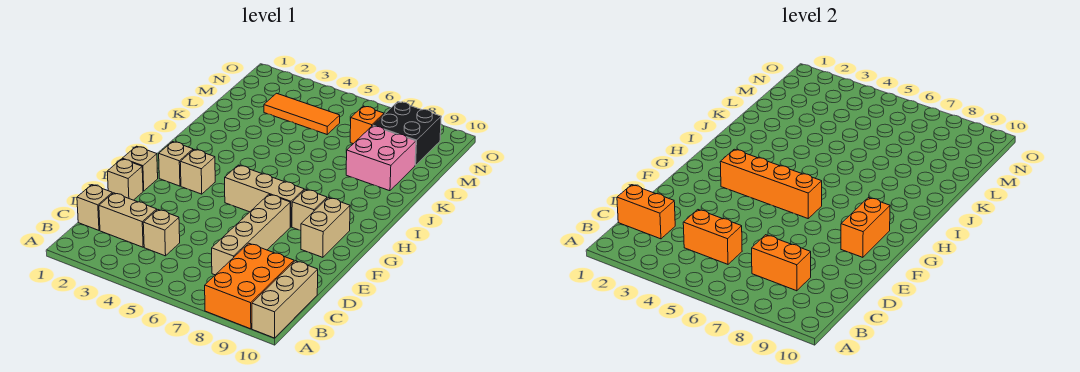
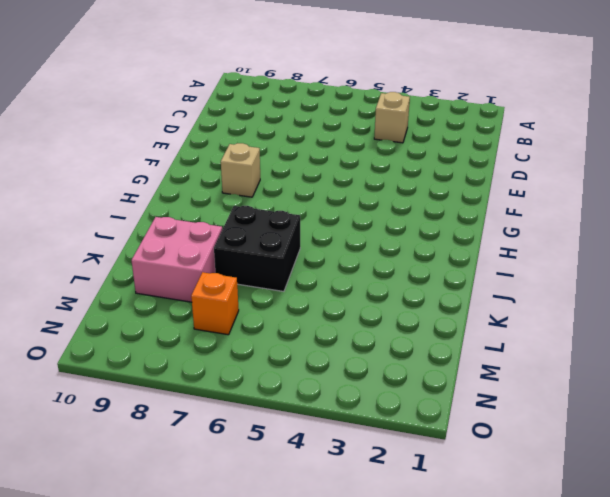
black brick J6:K7 level 1 -> black brick M8:N9 level 1
none -> orange brick A8:C9 level 1
none -> tan brick A10:C10 level 1
none -> tan brick C1 level 1

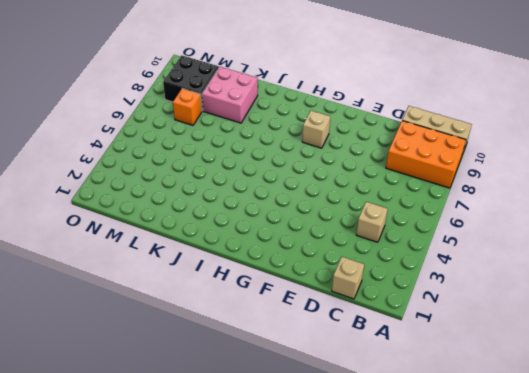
none -> tan brick C2:C3 level 1
none -> tan brick C7:F7 level 1
none -> tan brick E1 level 1

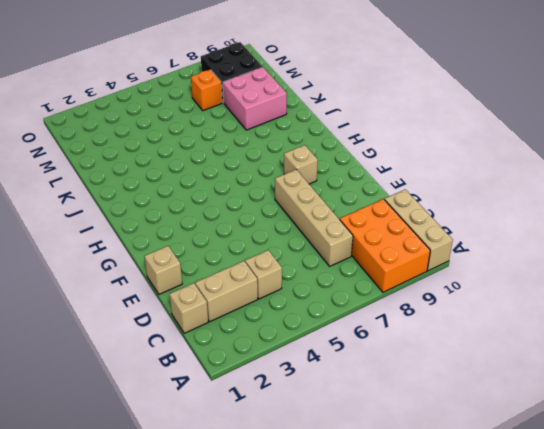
none -> tan brick F1 level 1
none -> tan brick F9:G9 level 1
none -> tan brick G2 level 1

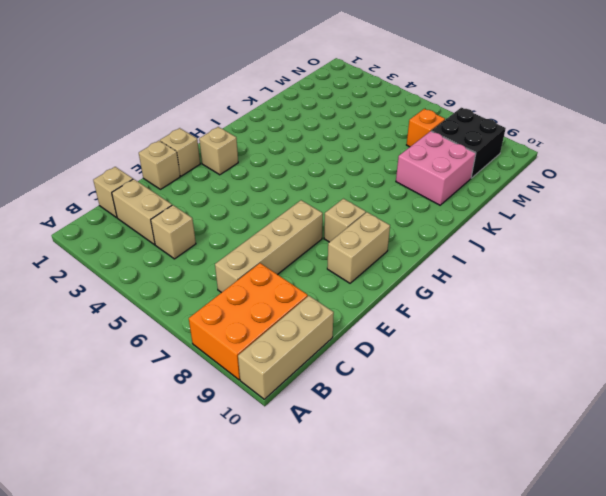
none -> tan brick G3 level 1
none -> tan brick G5:G7 level 1
none -> orange tile M3:M5 level 1

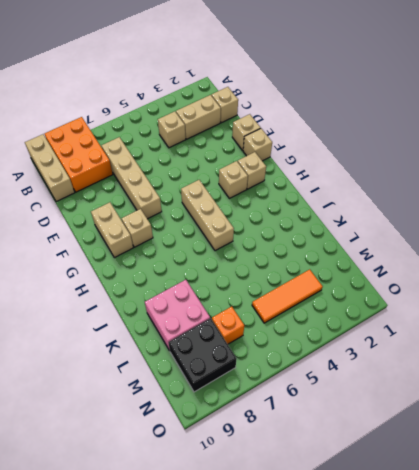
tan brick G5:I5 level 1 -> tan brick G5:G7 level 1
none -> orange brick C1:C2 level 2
none -> orange brick C4:C5 level 2
none -> orange brick C7:C8 level 2

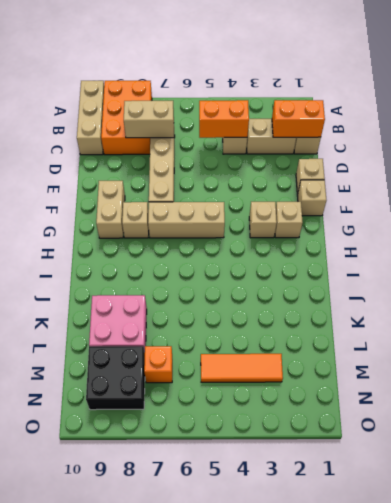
tan brick C7:C8 level 2 -> orange brick C7:C8 level 2
none -> orange brick F9:G9 level 2
none -> orange brick G3:G6 level 2

